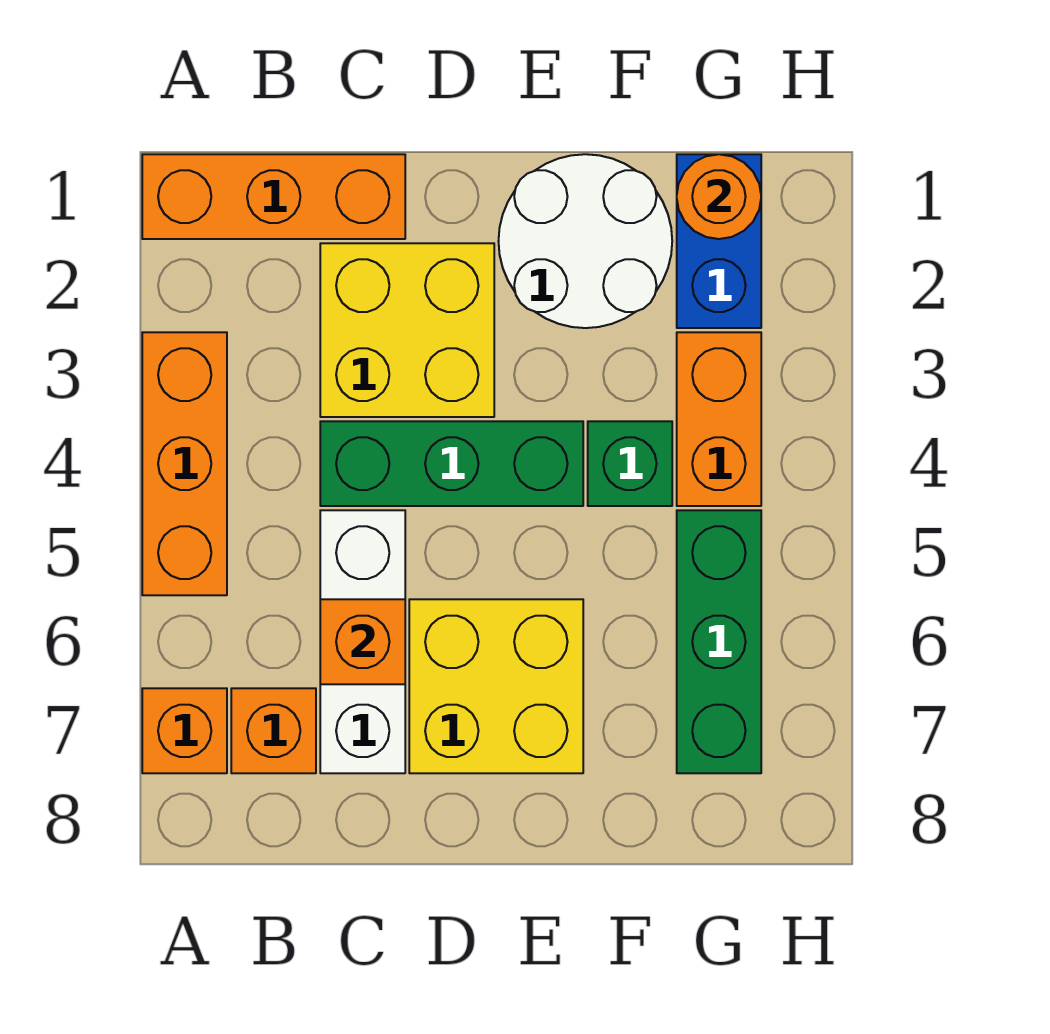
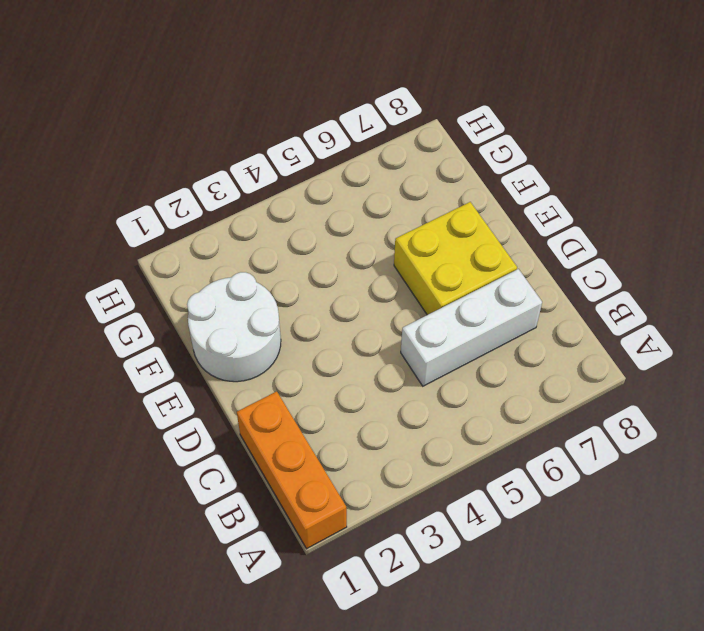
none -> orange brick A3:A5 level 1
none -> orange brick A7 level 1
none -> orange brick B7 level 1

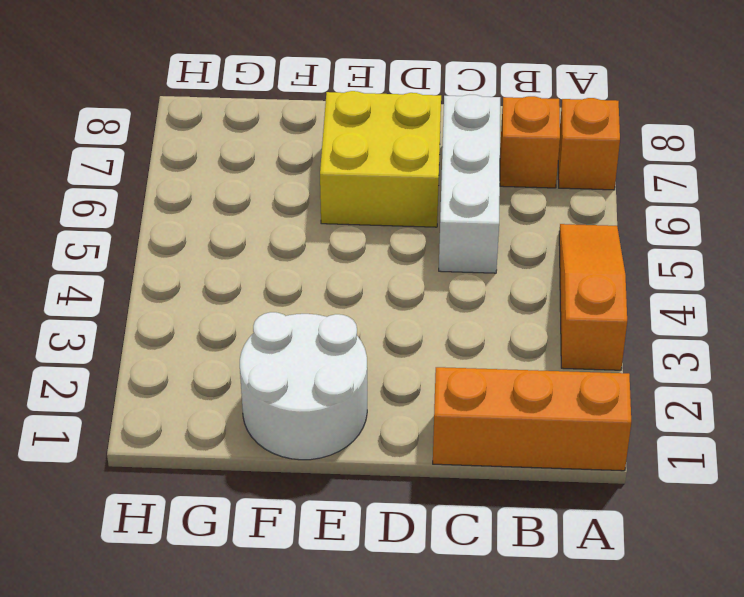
orange slope A3:A5 level 1 top 3 -> orange brick A3:A5 level 1
none -> yellow brick C2:D3 level 1
none -> green brick C4:E4 level 1
none -> green brick F4 level 1

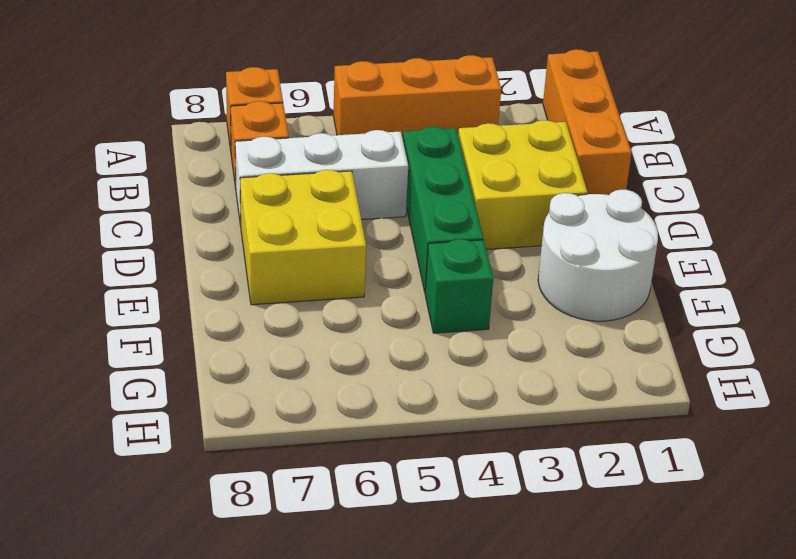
none -> blue brick G1:G2 level 1
none -> orange brick G3:G4 level 1
none -> green brick G5:G7 level 1

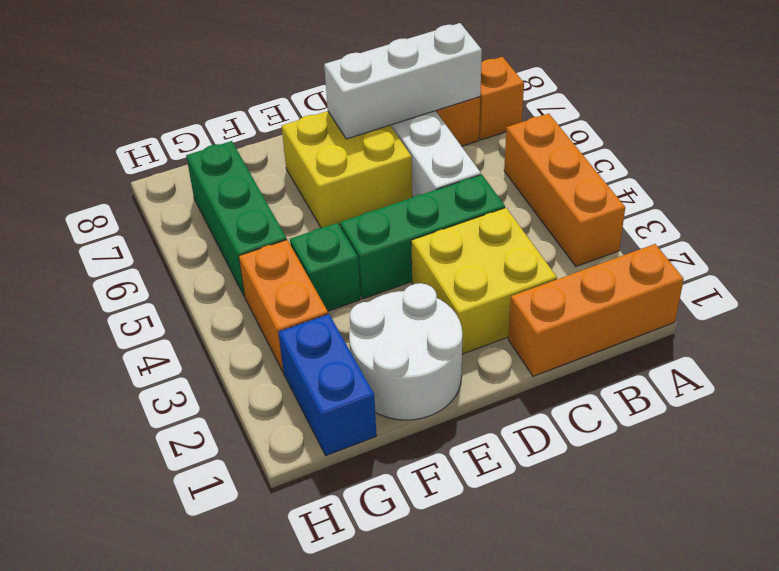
white brick B7:D7 level 2 -> none
none -> orange brick C6 level 2
none -> orange round brick G1 level 2

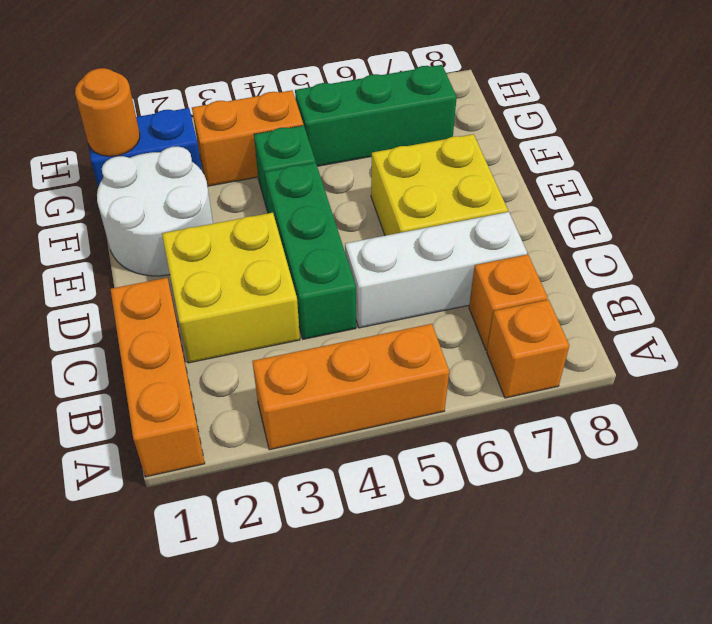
none -> orange brick C6 level 2

